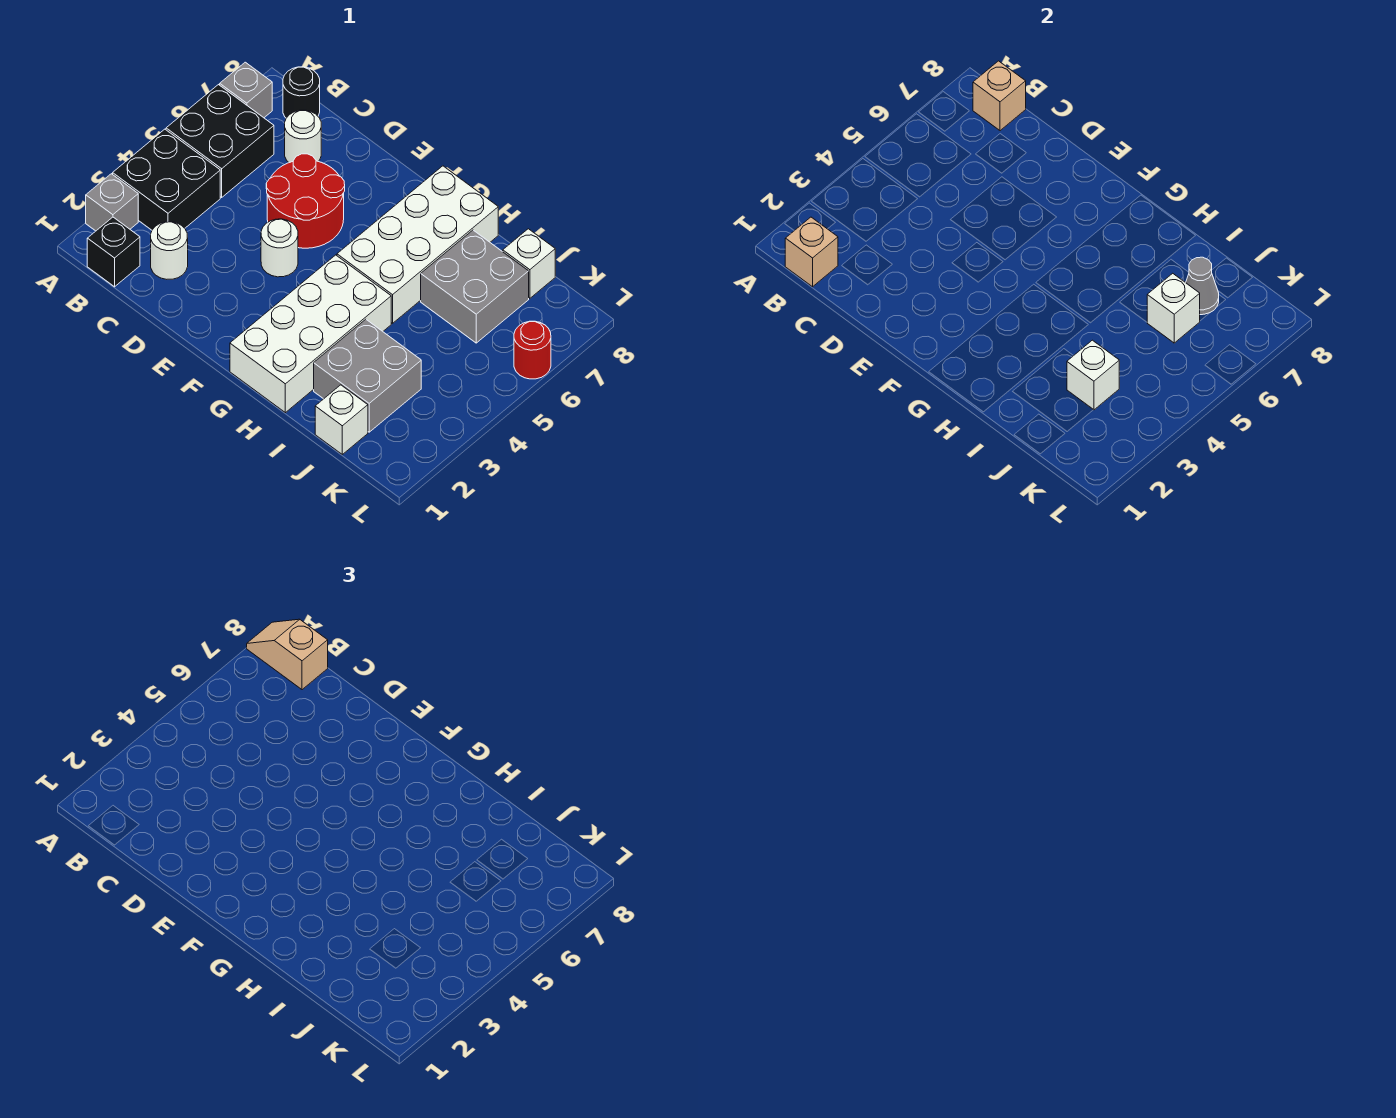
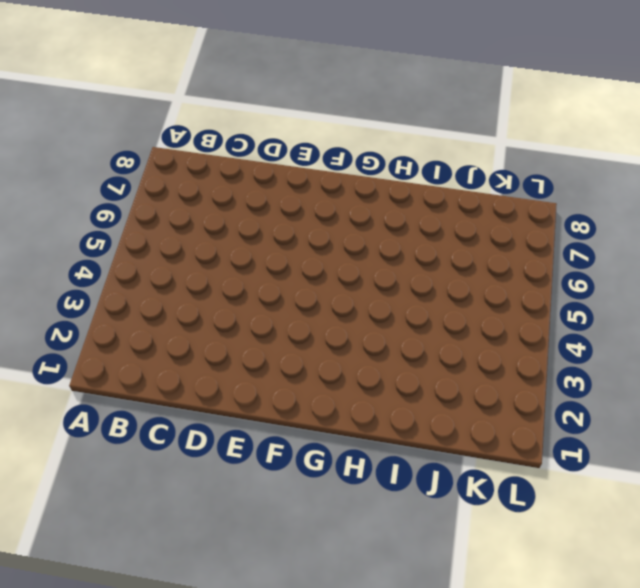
none -> grey brick A2 level 1
none -> black brick A3:B4 level 1
none -> black brick A5:B6 level 1

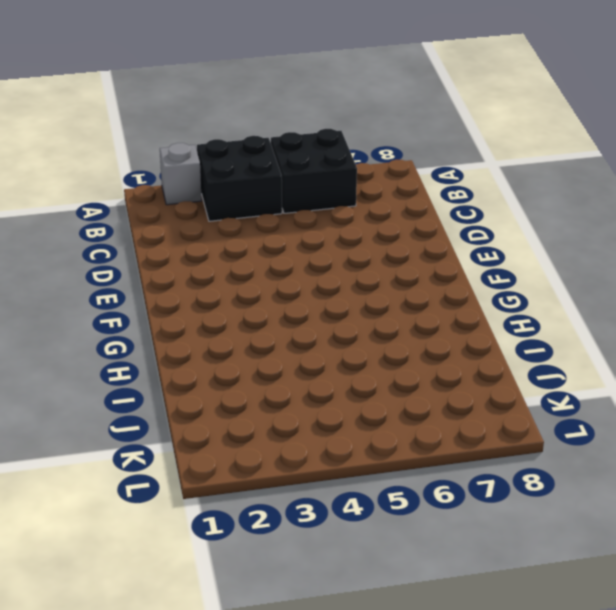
none -> grey brick A7 level 1
none -> black brick B1 level 1
none -> black round brick B8 level 1

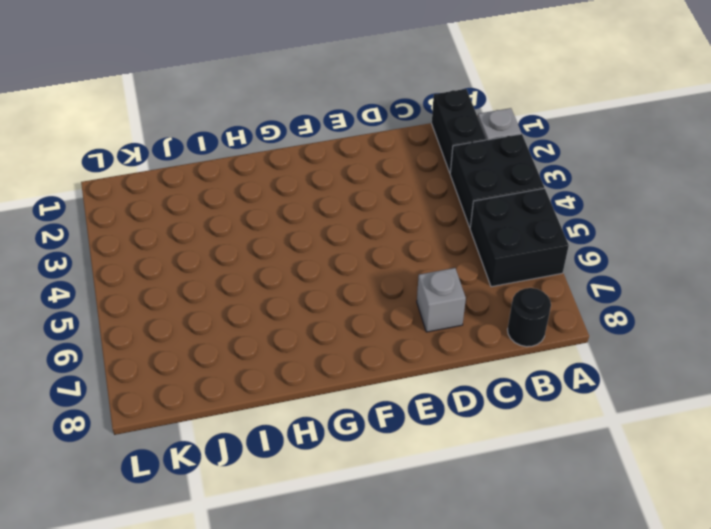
black brick B1:B2 level 1 -> black brick B1 level 1
grey brick D7 level 1 -> grey brick A7 level 1
none -> white round brick C2 level 1
none -> white round brick C7 level 1
none -> red round brick D5:E6 level 1

